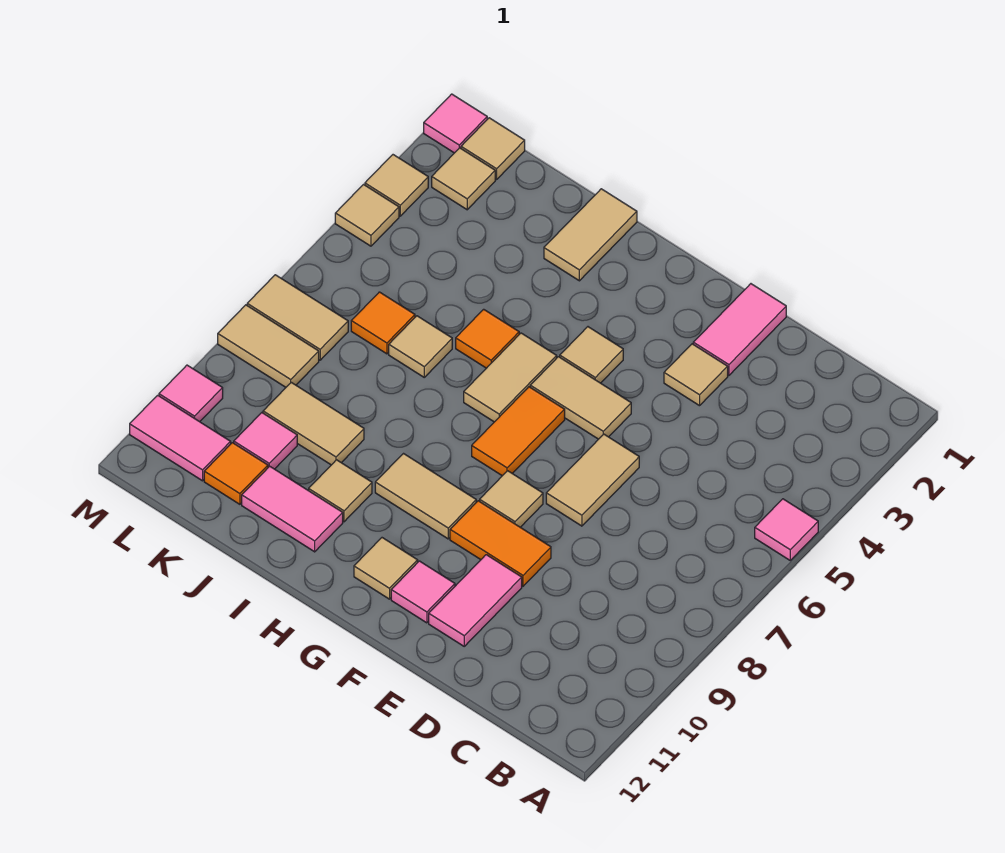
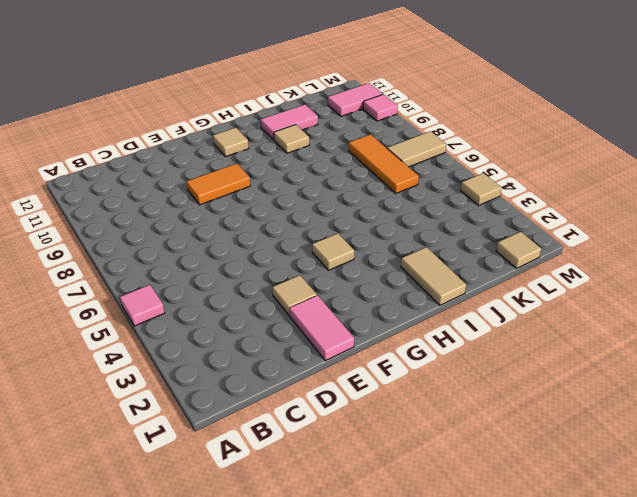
orange tile K6:K8 level 1 -> orange tile K6 level 1
none -> tan tile E6:E7 level 1
none -> pink tile E10:E11 level 1
none -> tan tile F5:G5 level 1
none -> tan tile F8 level 1

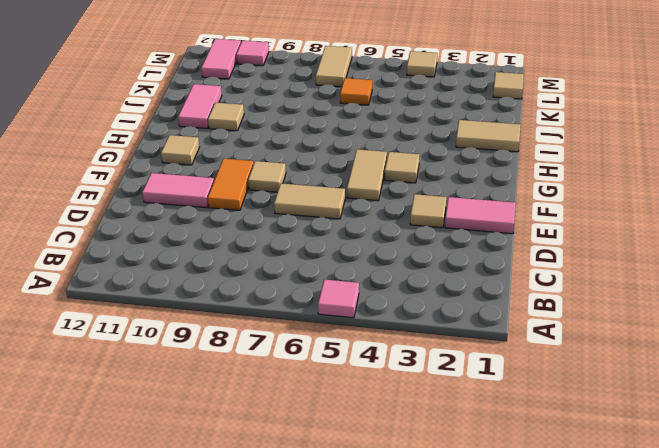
none -> pink tile F11 level 1
none -> orange tile G6:G7 level 1
none -> tan tile G9:H9 level 1
none -> tan tile H5:H6 level 1

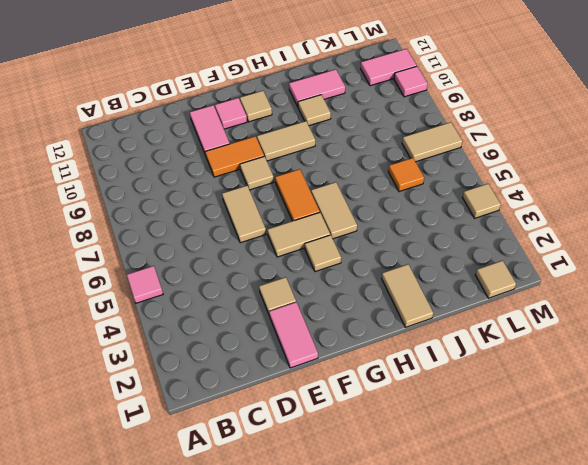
none -> orange tile I5 level 1
none -> tan tile J6 level 1
none -> tan tile J9:K9 level 1
none -> pink tile K10 level 1

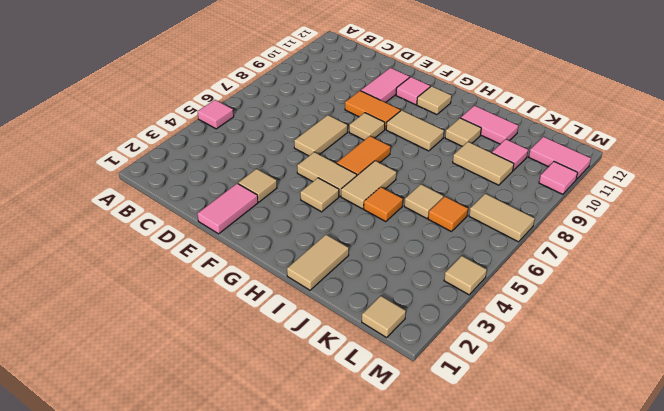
none -> orange tile K11 level 1
none -> tan tile L2 level 1
none -> tan tile L8:M8 level 1
none -> pink tile M1 level 1

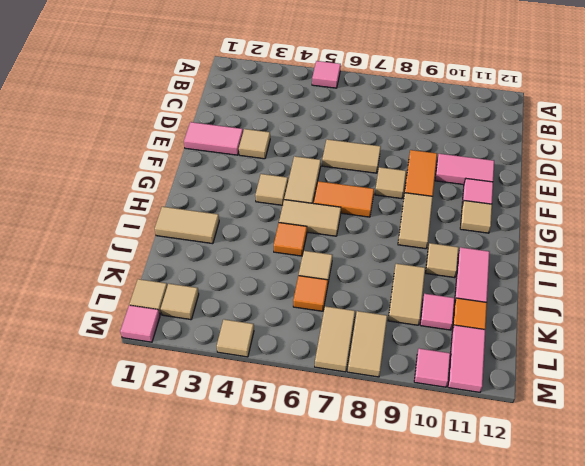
none -> tan tile M3 level 1

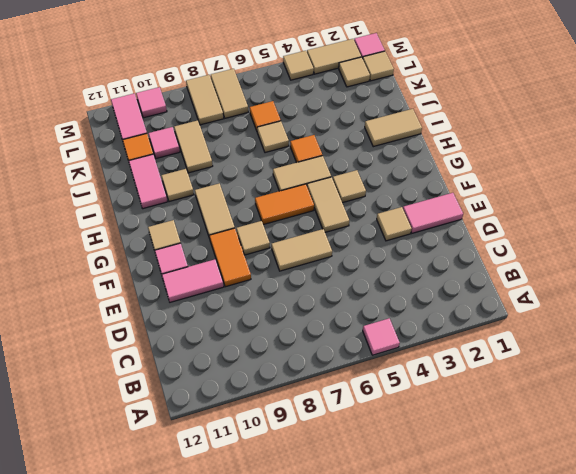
tan tile M2:M3 level 1 -> tan tile M3 level 1

